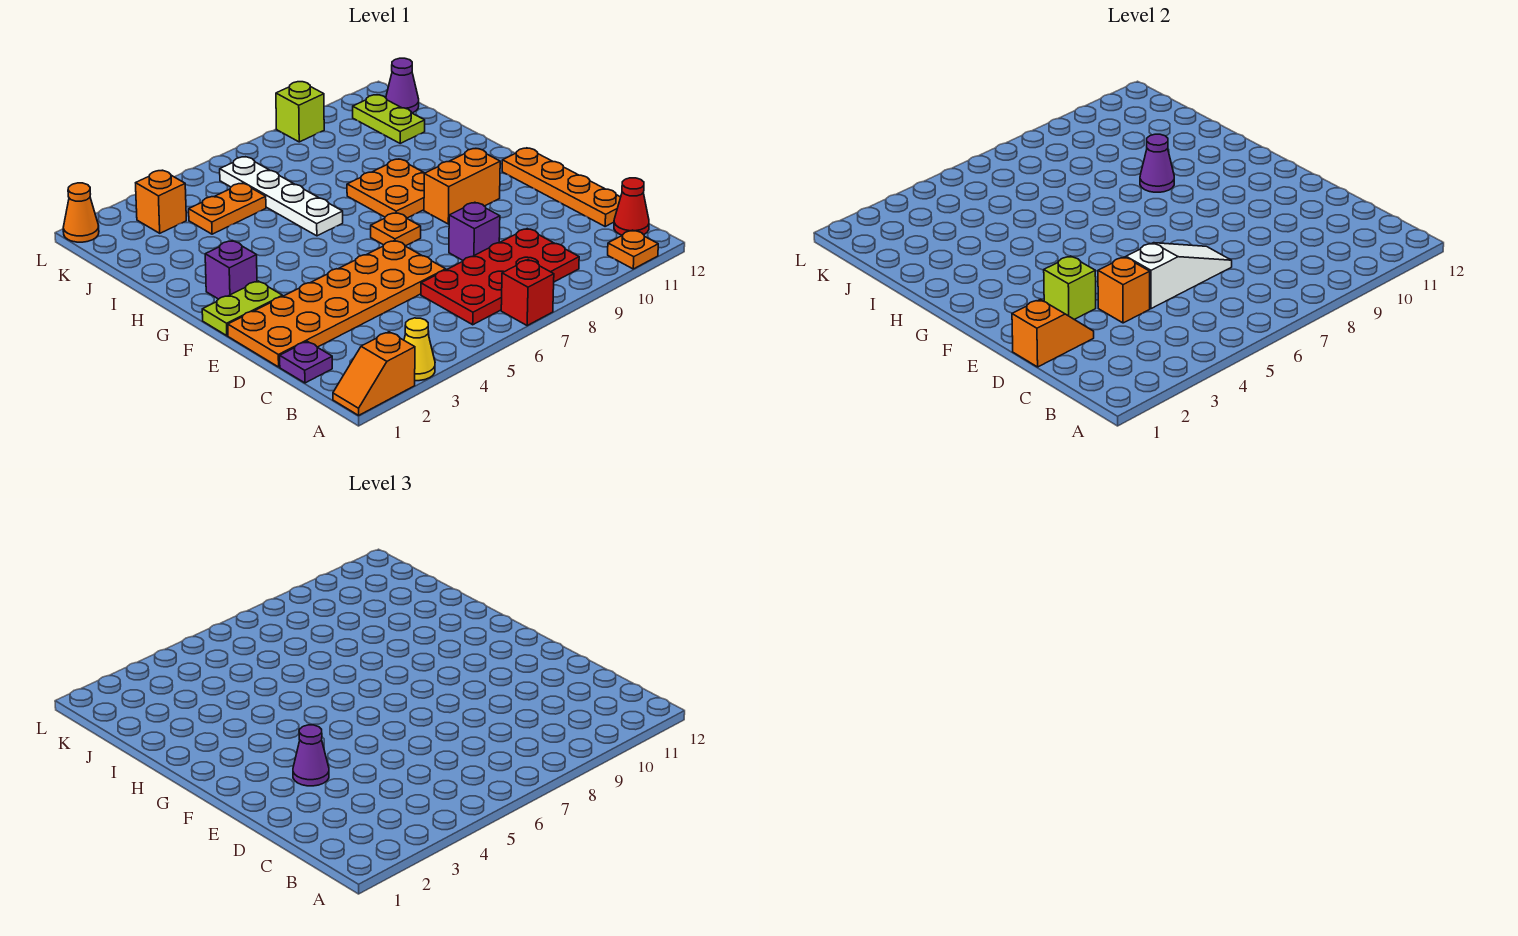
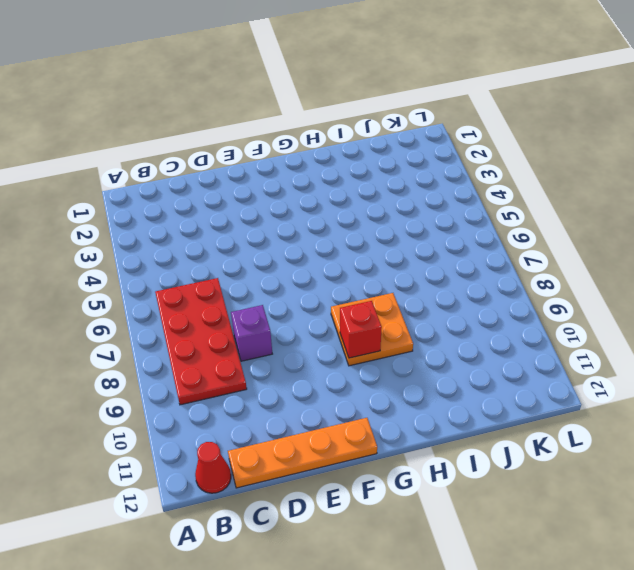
red brick G9 level 2 -> red brick A7 level 1
none -> orange slope A1:A2 level 1 top 2
none -> yellow cone A3 level 1
none -> orange plate A11 level 1

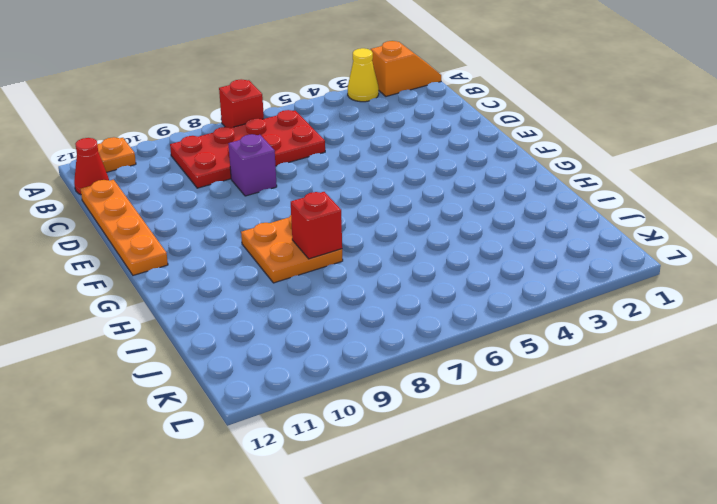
red brick H8 level 2 -> none
none -> purple plate C1 level 1
none -> orange plate D1:E6 level 1
none -> lime plate F1:F2 level 1

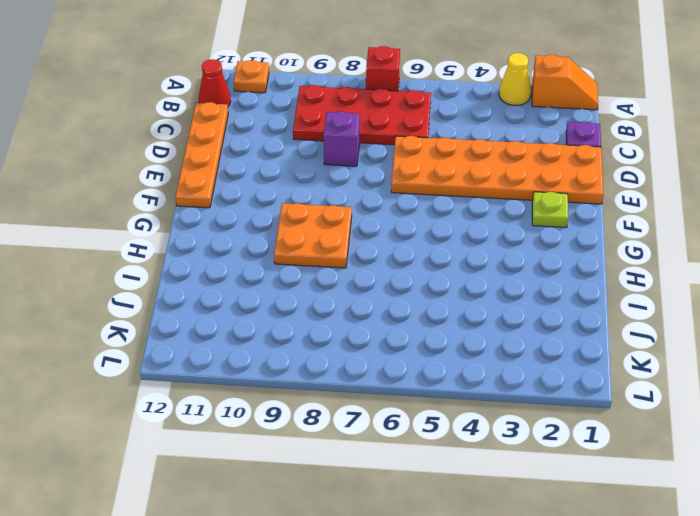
lime plate F2 level 1 -> lime plate F1:F2 level 1
none -> orange plate F7 level 1
none -> orange brick F9:F10 level 1
none -> purple brick G2 level 1

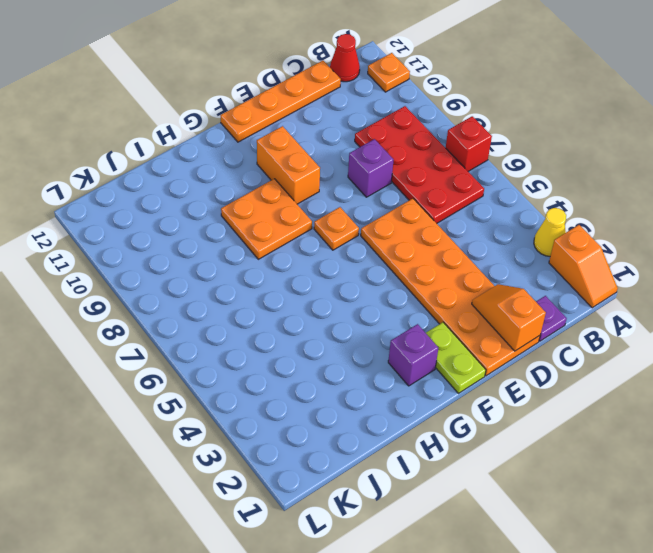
none -> white plate H6:K6 level 1
none -> orange plate J4:J5 level 1
none -> lime plate J11:K11 level 1

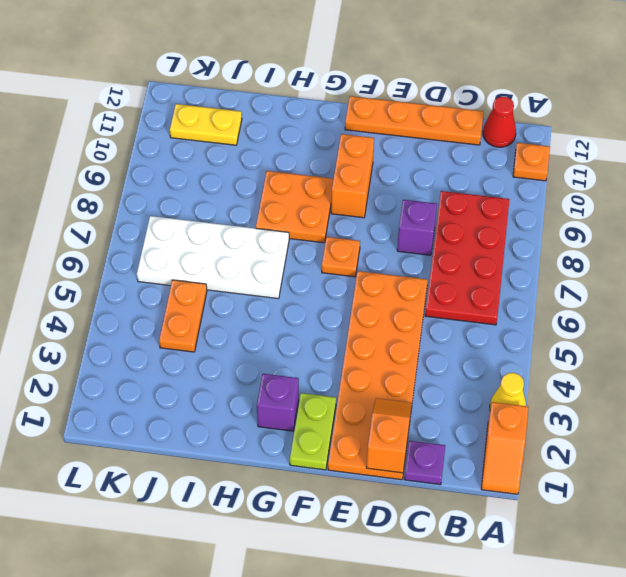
white plate H6:K7 level 1 -> white plate H6:K6 level 1
yellow plate J11:K11 level 1 -> lime plate J11:K11 level 1
none -> red brick A7 level 1
none -> orange brick K3 level 1
none -> purple cone K12 level 1

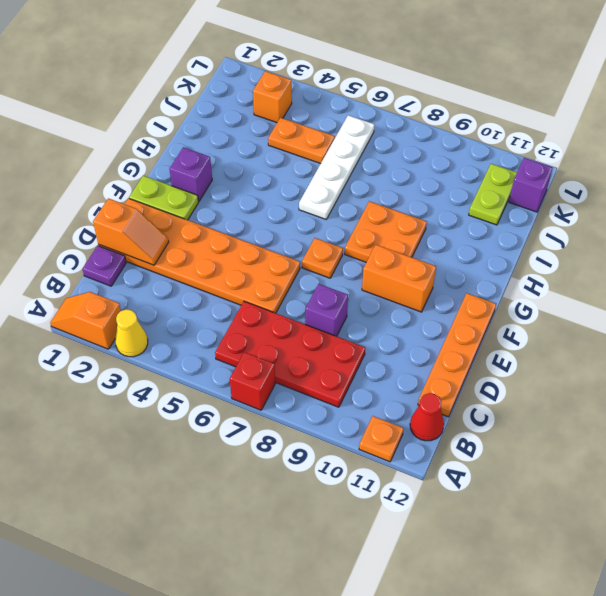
purple brick K12 level 1 -> purple cone K12 level 1
none -> orange cone L1 level 1
none -> lime brick L9 level 1
none -> orange brick D4 level 2

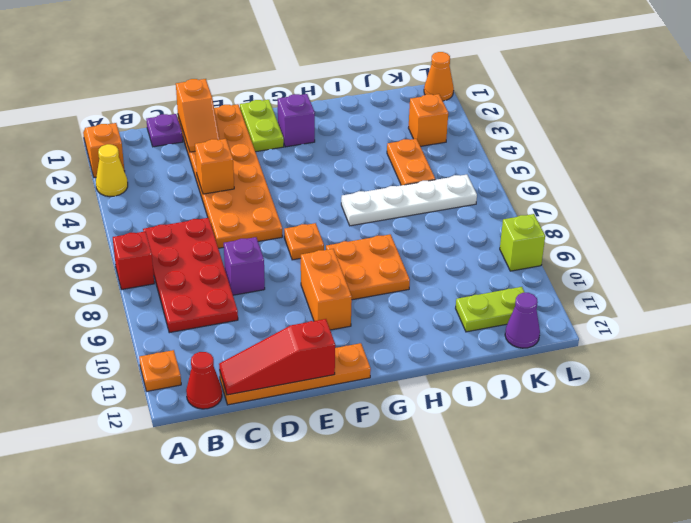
red slope C12:E12 level 2 top E -> none
none -> white slope D5:D7 level 2 top 5
none -> lime brick E3 level 2
none -> purple cone H9 level 2

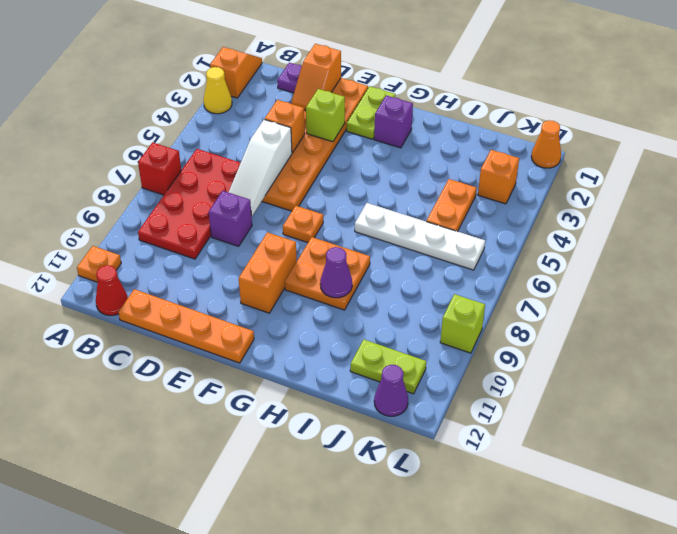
none -> purple cone E3 level 3

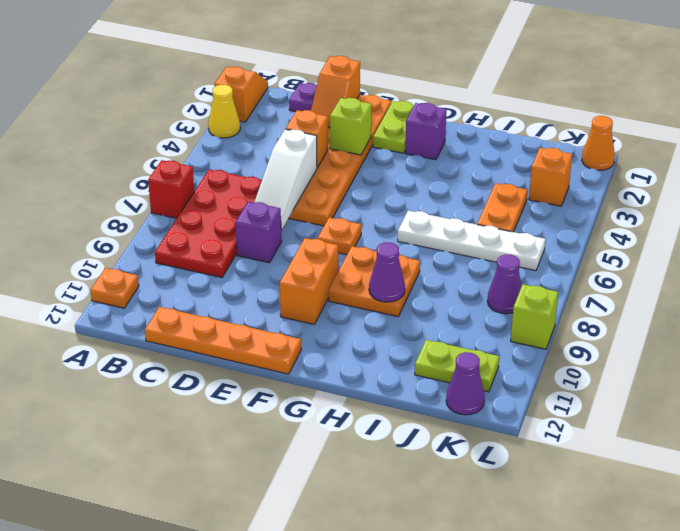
purple cone K8 level 1 -> purple cone E3 level 3
none -> red cone B12 level 1

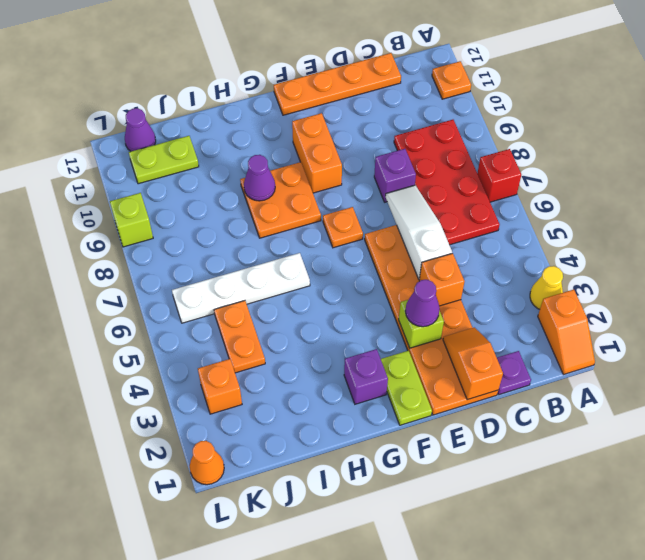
none -> red cone B12 level 1

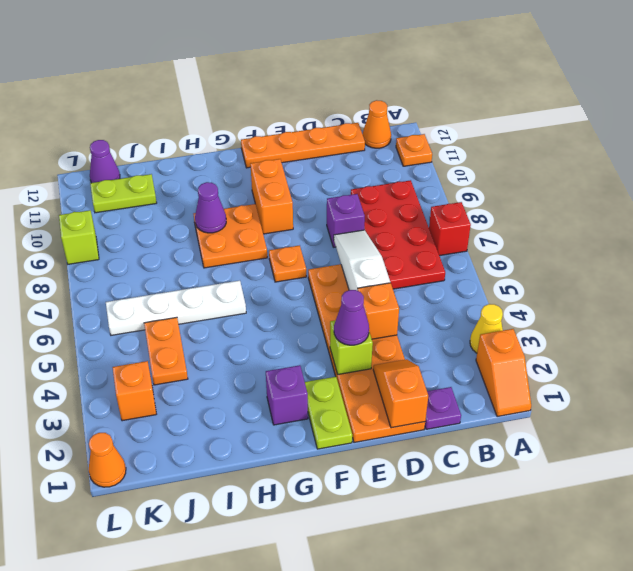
orange cone B12 level 1 -> red cone B12 level 1

